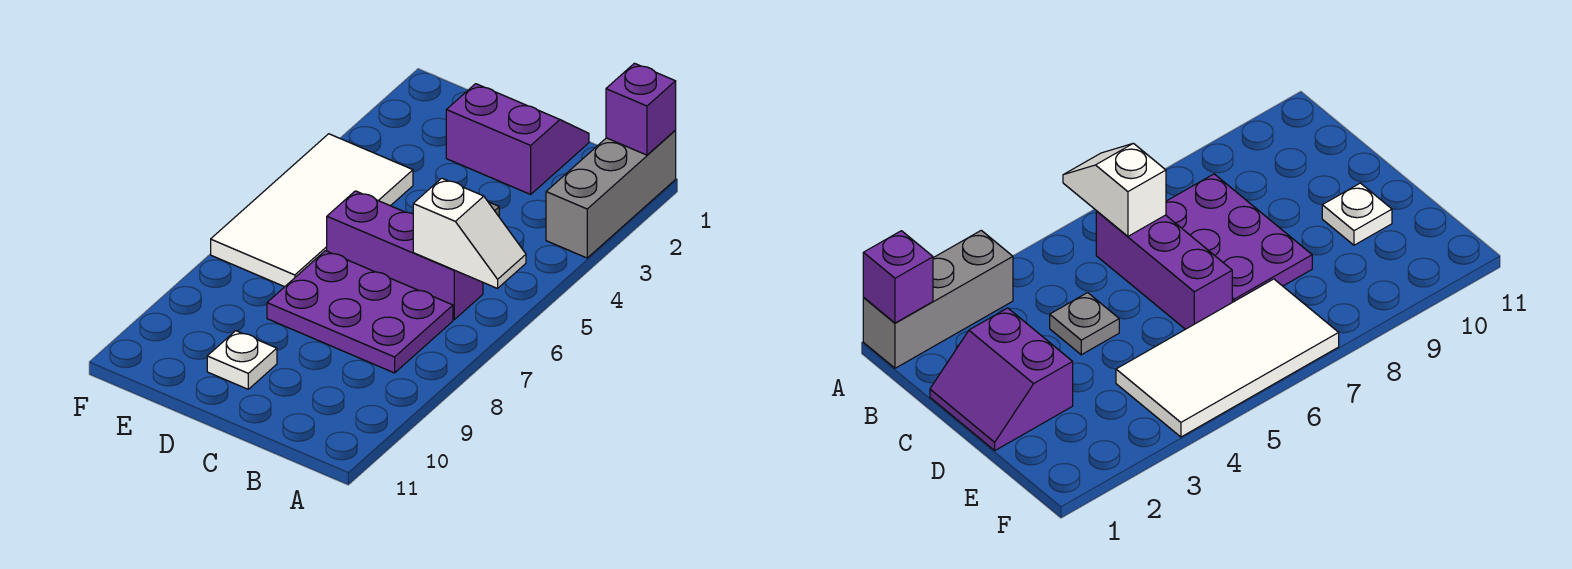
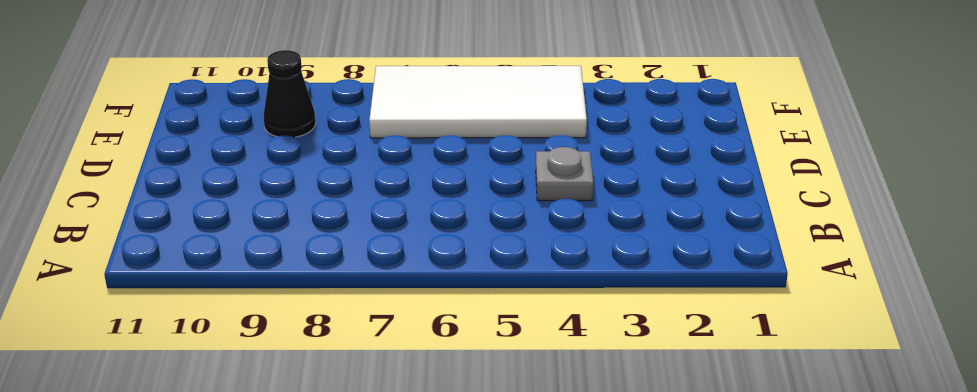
black cone E9 level 1 -> none
none -> grey brick A1:A3 level 1
none -> purple brick B6:D6 level 1

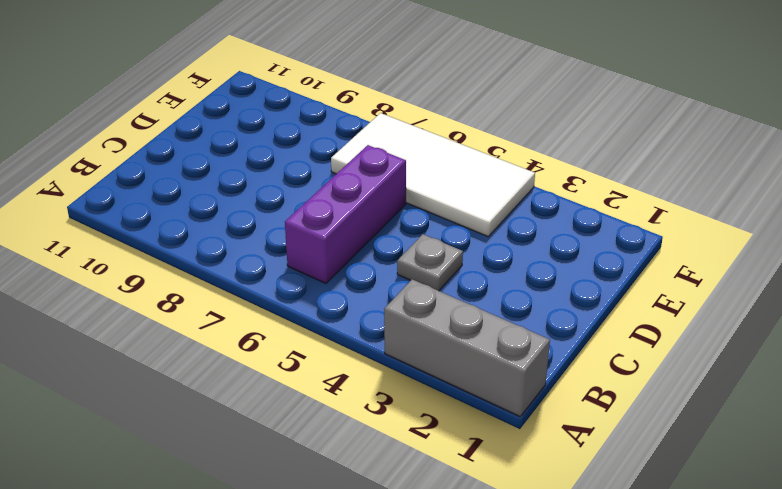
none -> purple plate B7:D8 level 1
none -> purple slope C1:D2 level 1 top 2

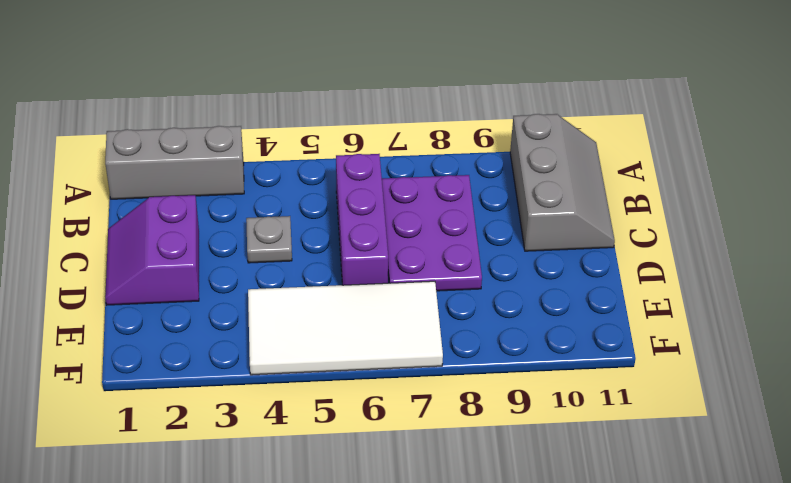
grey slope A10:C11 level 1 top 10 -> none
none -> white plate D10 level 1
none -> purple brick A1 level 2

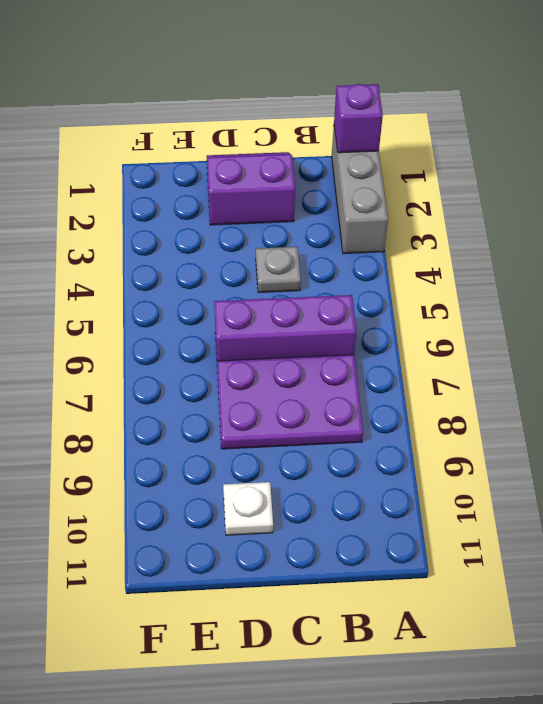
none -> white tile E4:F7 level 1
none -> white slope A6:B6 level 2 top B

